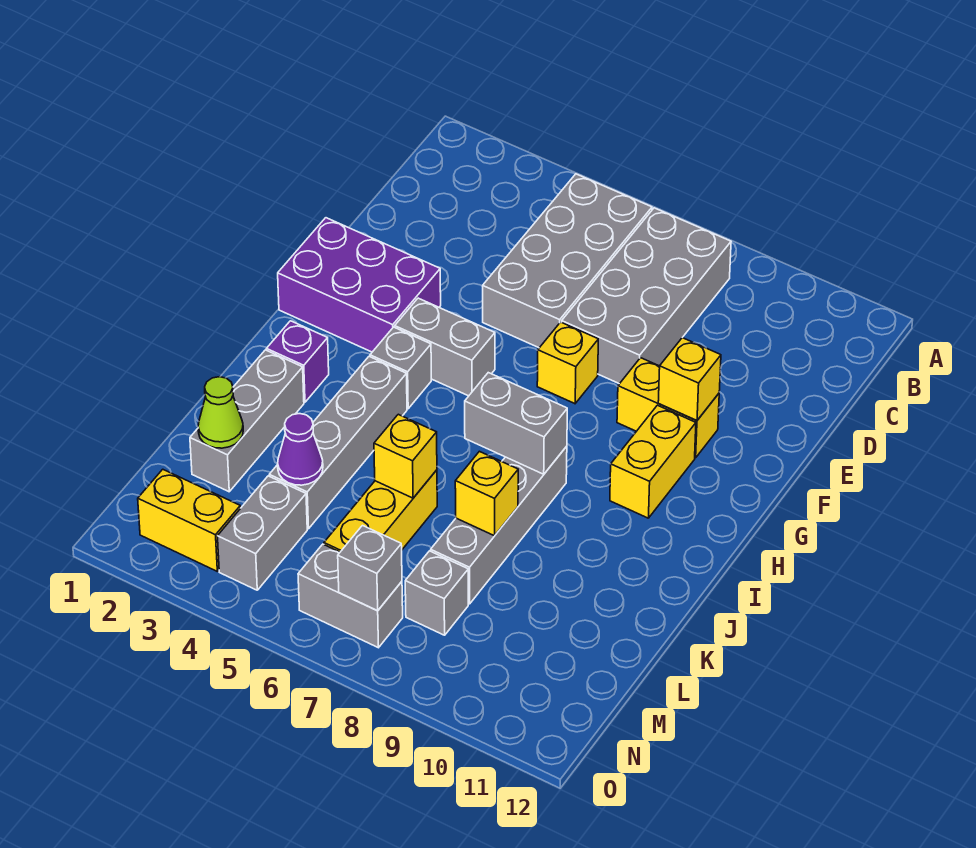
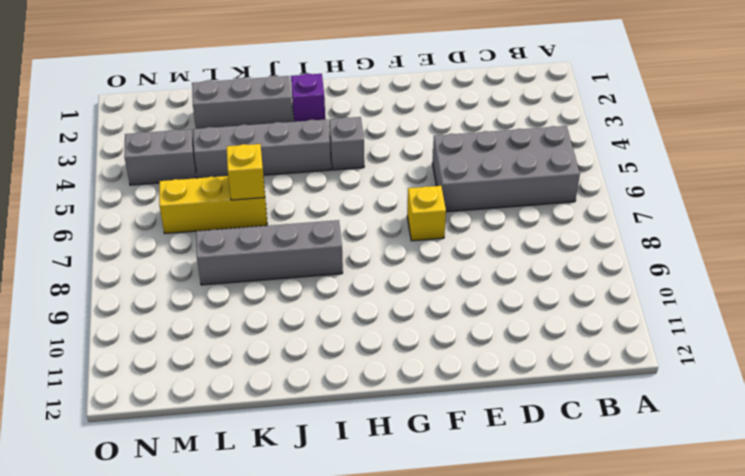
none -> grey brick B7:E8 level 1
none -> purple brick F1:G3 level 1
none -> yellow brick F9:F10 level 1

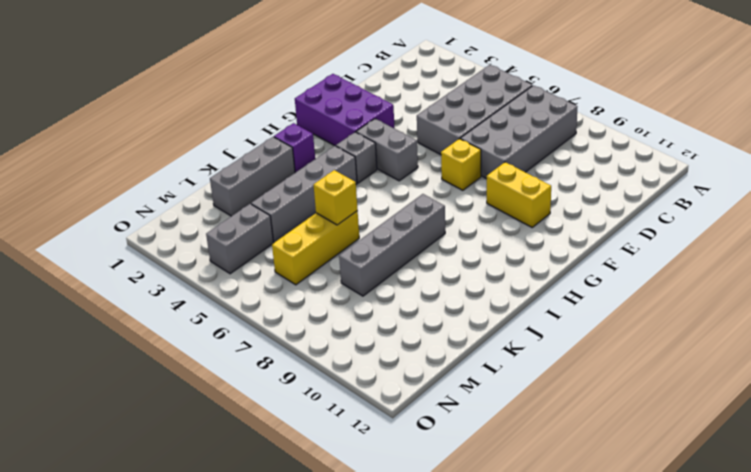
none -> yellow brick G10:H10 level 1
none -> grey brick M8 level 1
none -> yellow brick N2:N3 level 1

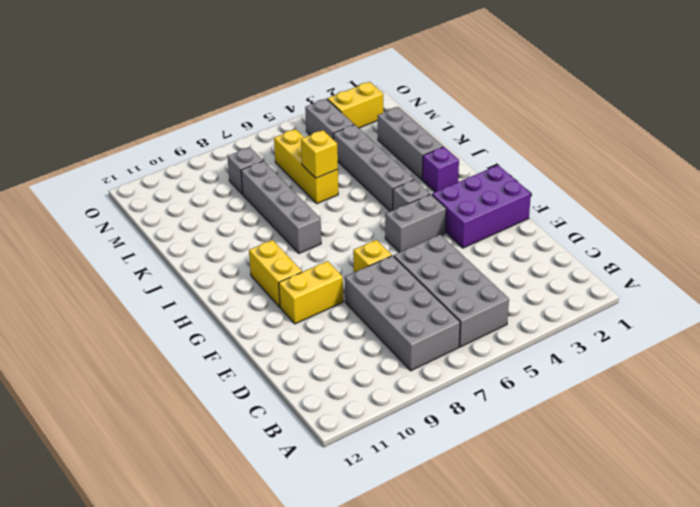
none -> grey brick N6:N7 level 1
none -> yellow brick F10 level 2
none -> grey brick I7:I8 level 2

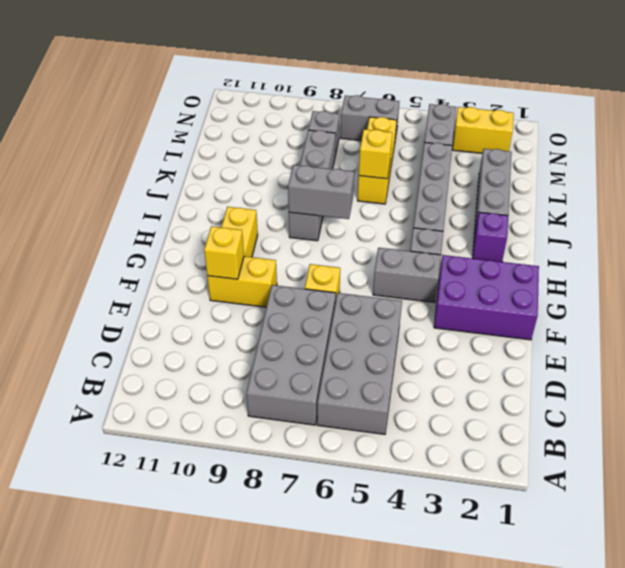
none -> yellow brick K8 level 2
none -> lime cone L2 level 2
none -> purple cone L4 level 2

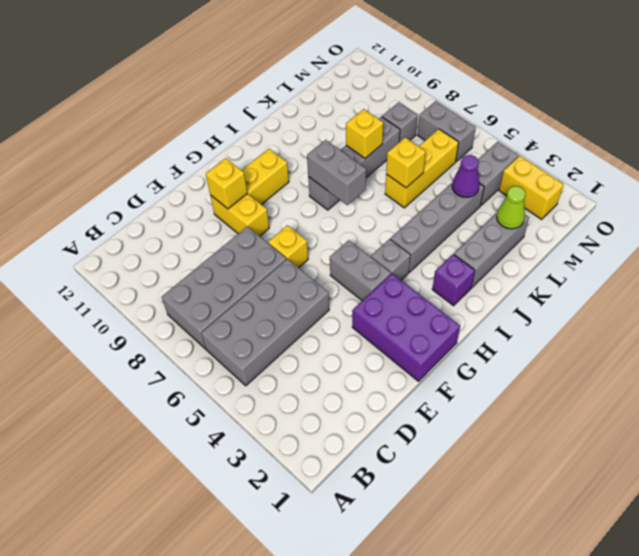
none -> grey brick N7 level 2

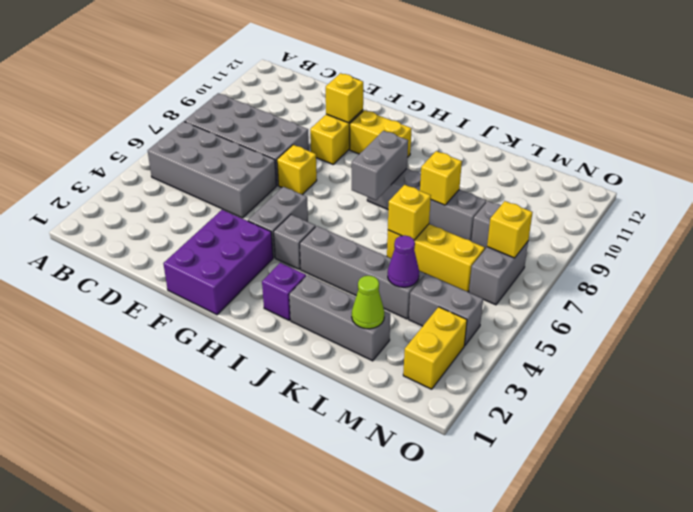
yellow brick N7 level 2 -> grey brick N7 level 2

